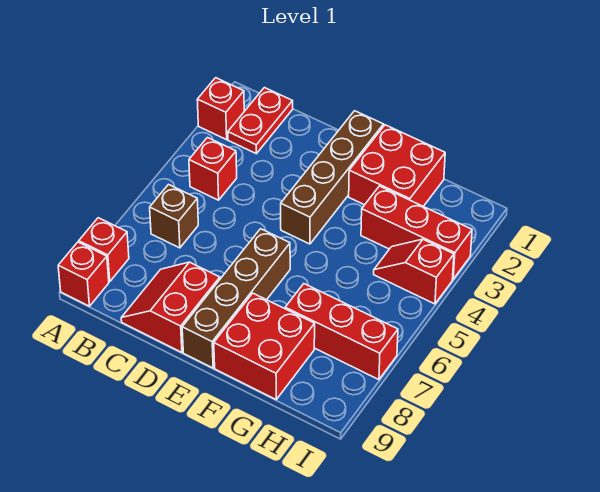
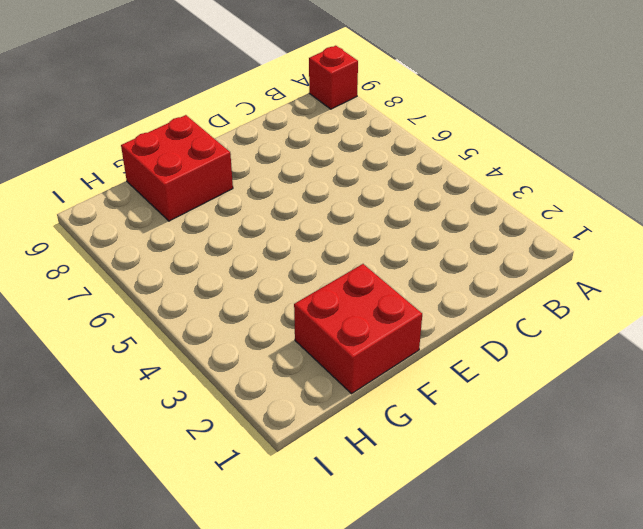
none -> red brick A2 level 1
none -> red brick A8 level 1
none -> red plate B1:B2 level 1

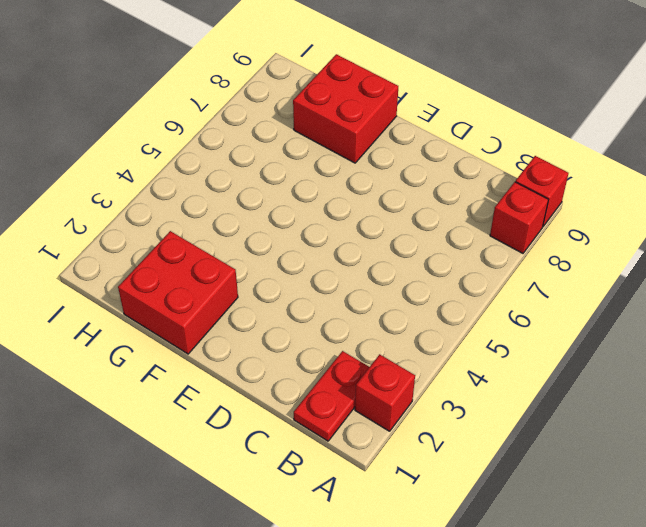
none -> red brick B4 level 1
none -> brown brick B6 level 1
none -> red slope C8:D9 level 1 top D

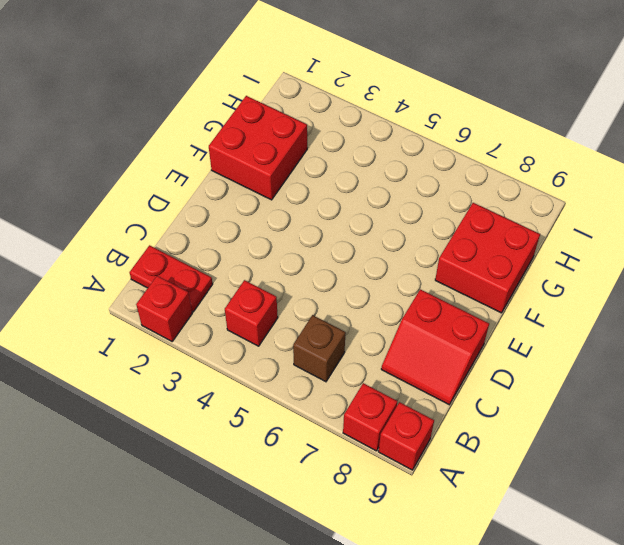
none -> brown brick E1:E4 level 1
none -> brown brick E6:E9 level 1
none -> red brick G3:I3 level 1

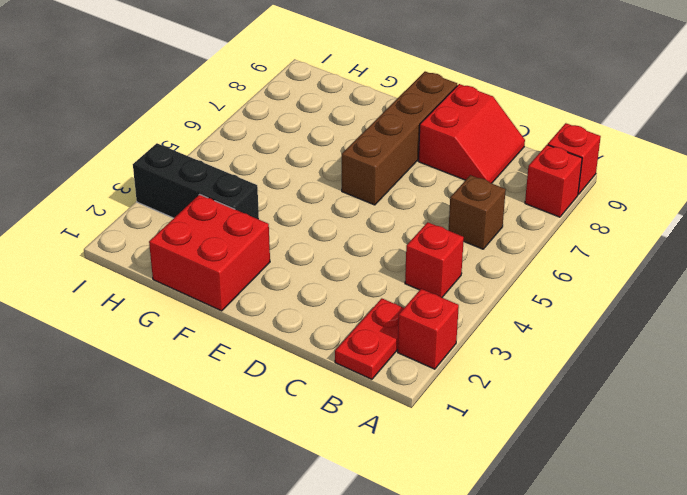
black brick G3:I3 level 1 -> red brick G3:I3 level 1
none -> brown brick E1:E4 level 1
none -> red brick F8:G9 level 1
none -> red brick G7:I7 level 1

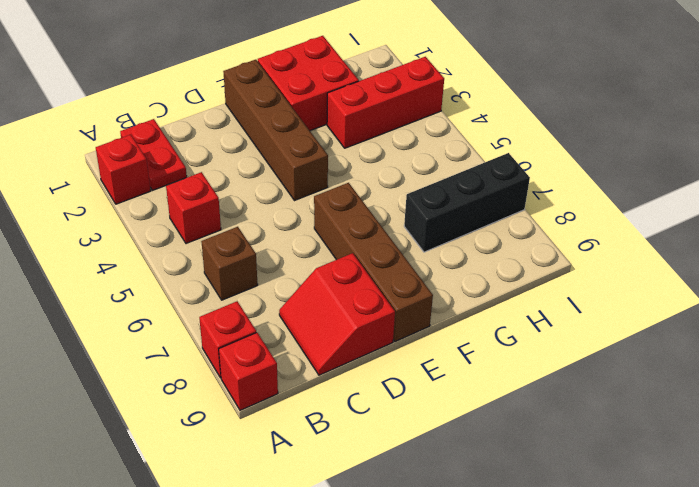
black brick G7:I7 level 1 -> red brick G7:I7 level 1
none -> red brick F8:G9 level 1
none -> red slope H4:I4 level 1 top I

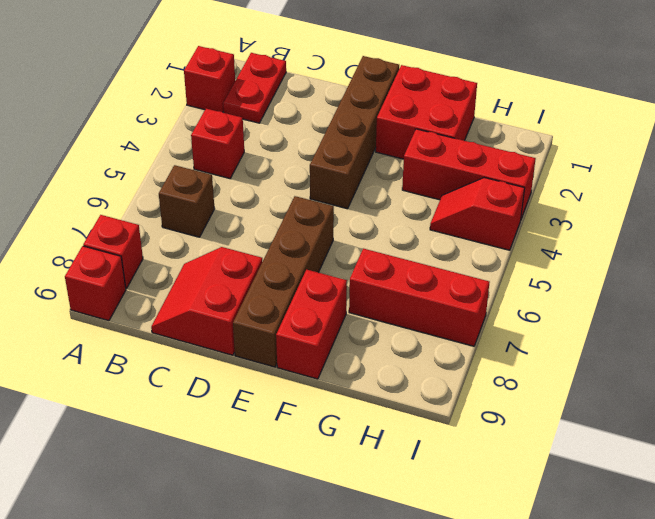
red brick F8:F9 level 1 -> red brick F8:G9 level 1

